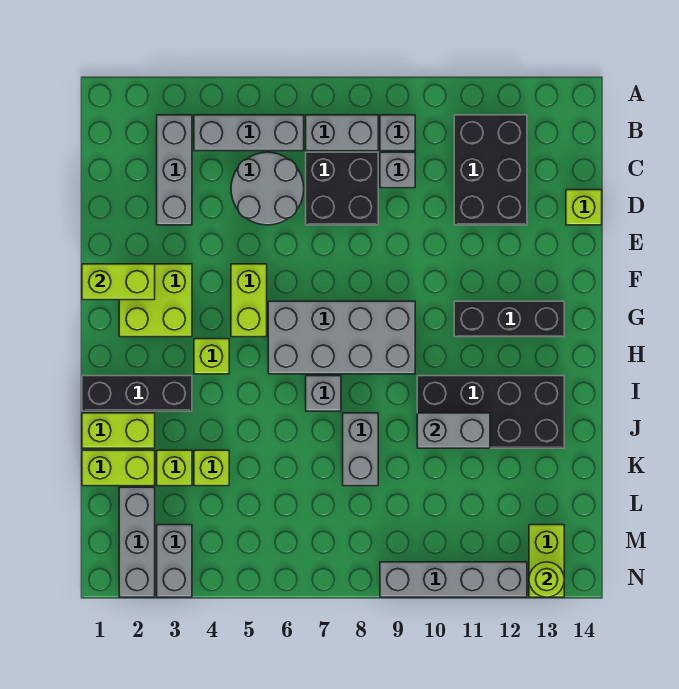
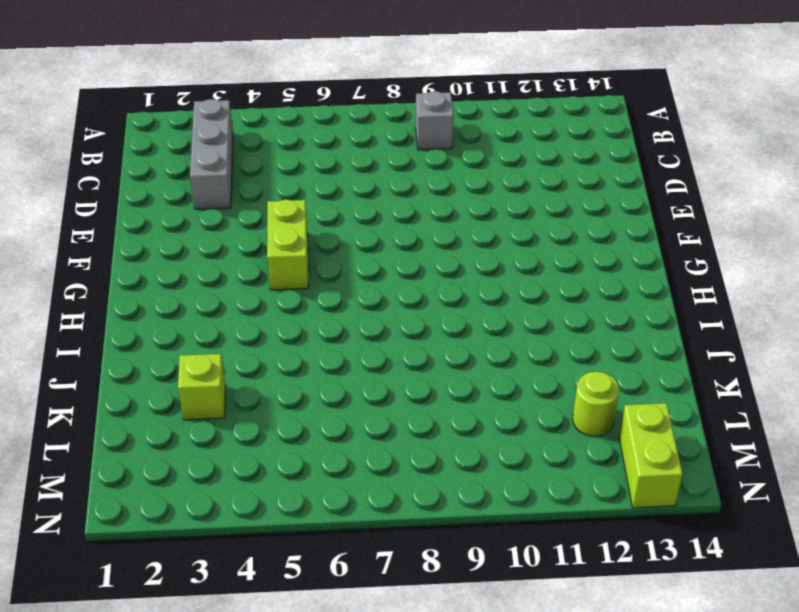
lime round brick L12 level 1 -> lime round brick N13 level 2
none -> grey brick B4:B6 level 1
none -> grey brick B7:B8 level 1
none -> black brick B11:D12 level 1

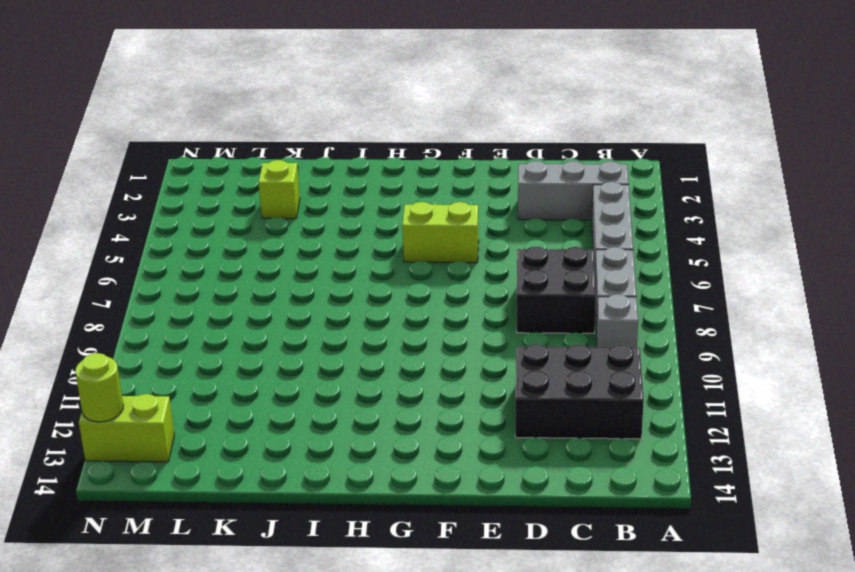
none -> grey round brick C5:D6 level 1
none -> grey brick C9 level 1
none -> lime brick D14 level 1

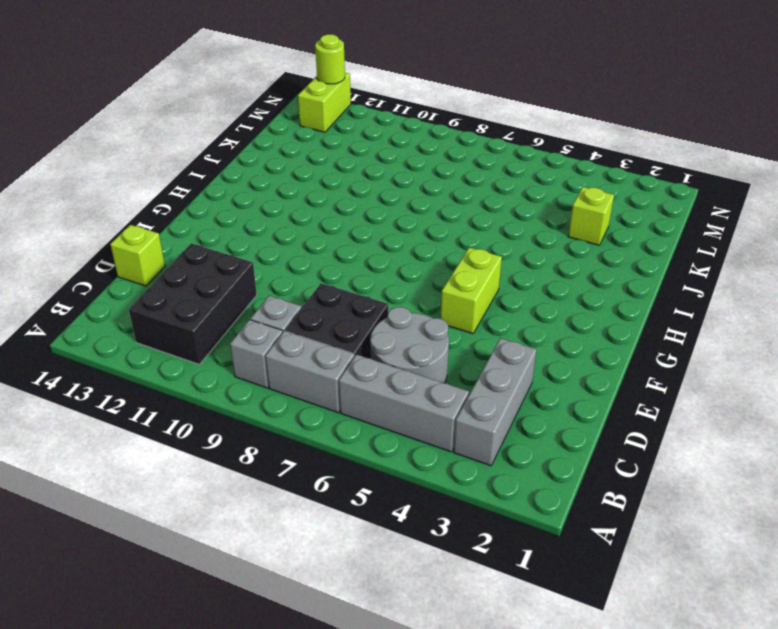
none -> lime brick F2:G3 level 1
none -> grey brick G6:H9 level 1
none -> black brick G11:G13 level 1

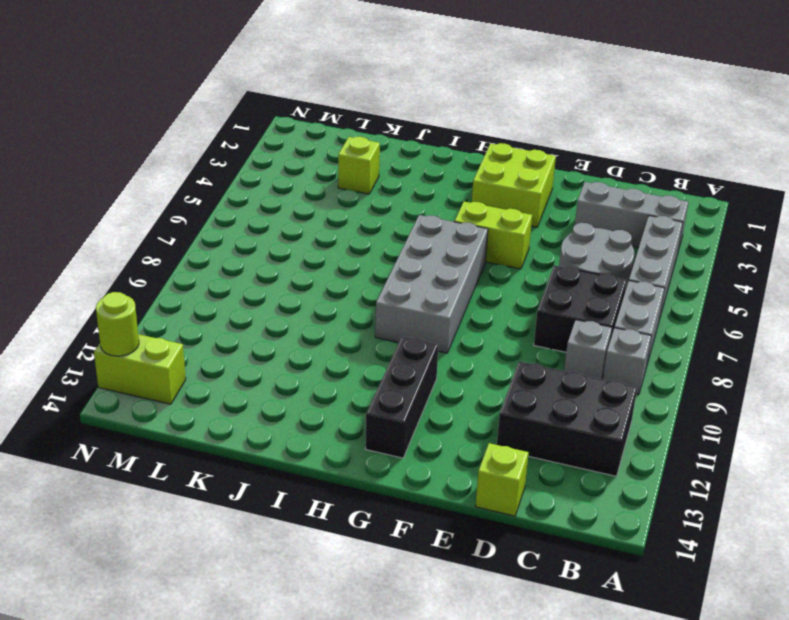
none -> lime brick H4 level 1
none -> black brick I1:I3 level 1
none -> grey brick I7 level 1

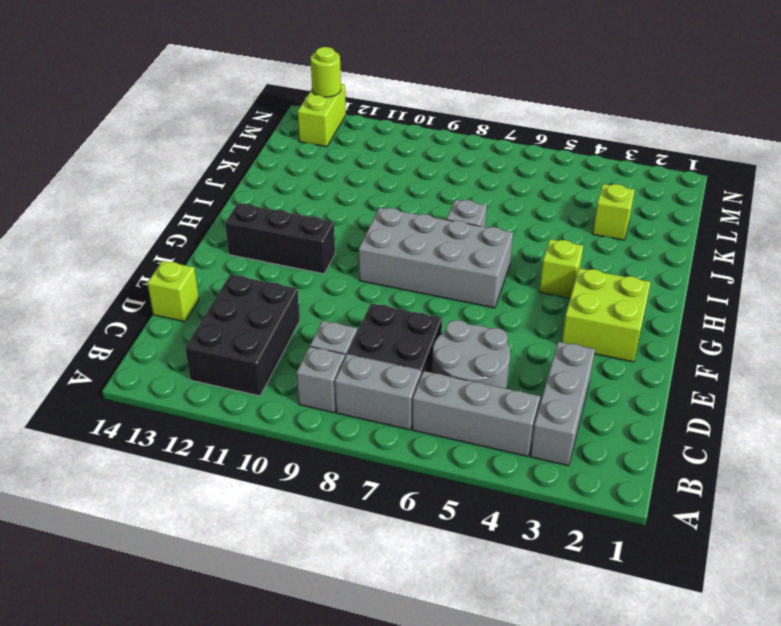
none -> lime brick F5:G5 level 1
none -> black brick I1:I3 level 1
none -> black brick I10:J13 level 1

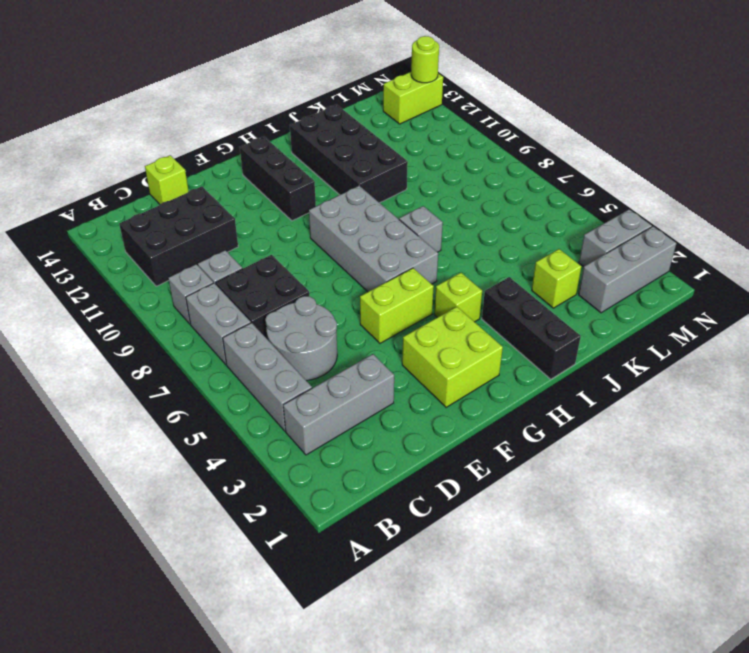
none -> lime brick J1:J2 level 1
none -> grey brick J8:K8 level 1
none -> lime brick K1:K2 level 1

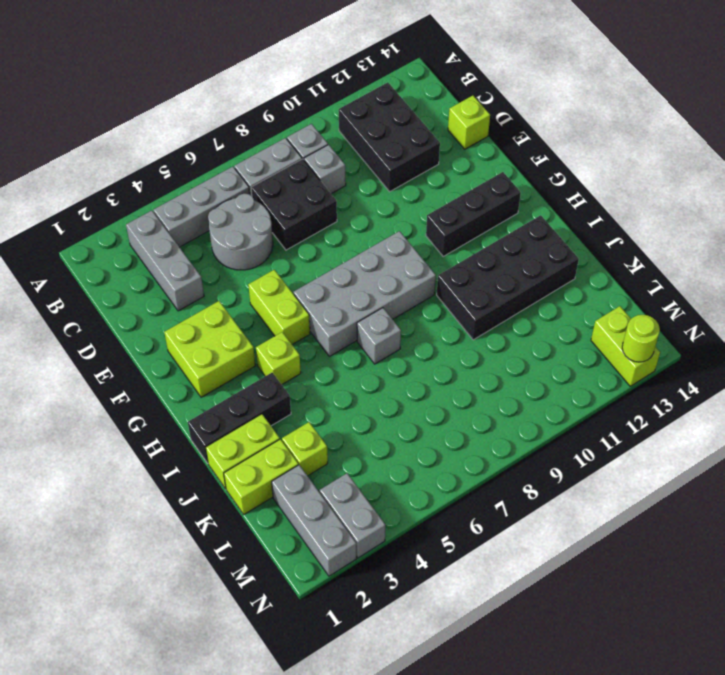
none -> grey brick J8:K8 level 1
none -> lime brick K4 level 1
none -> grey brick N9:N12 level 1

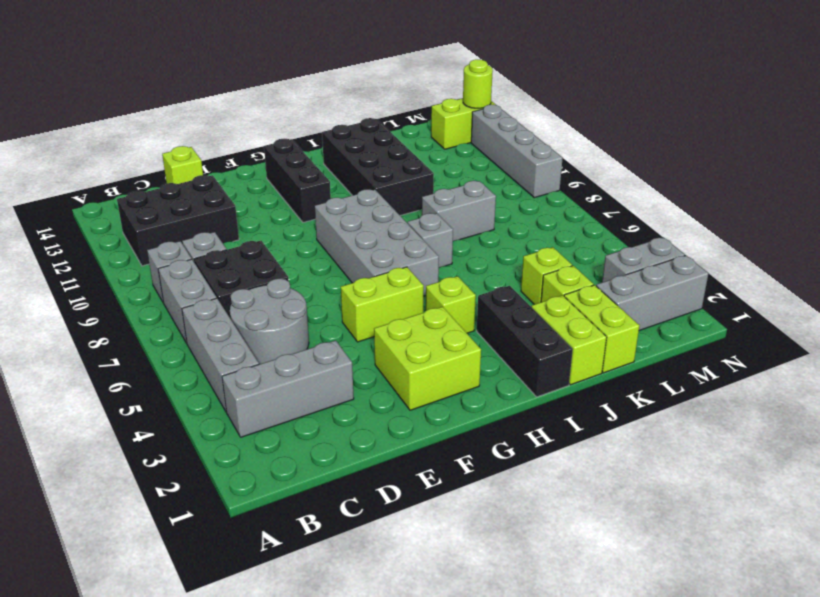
none -> lime brick F1:F2 level 2
none -> grey brick J10:J11 level 2

